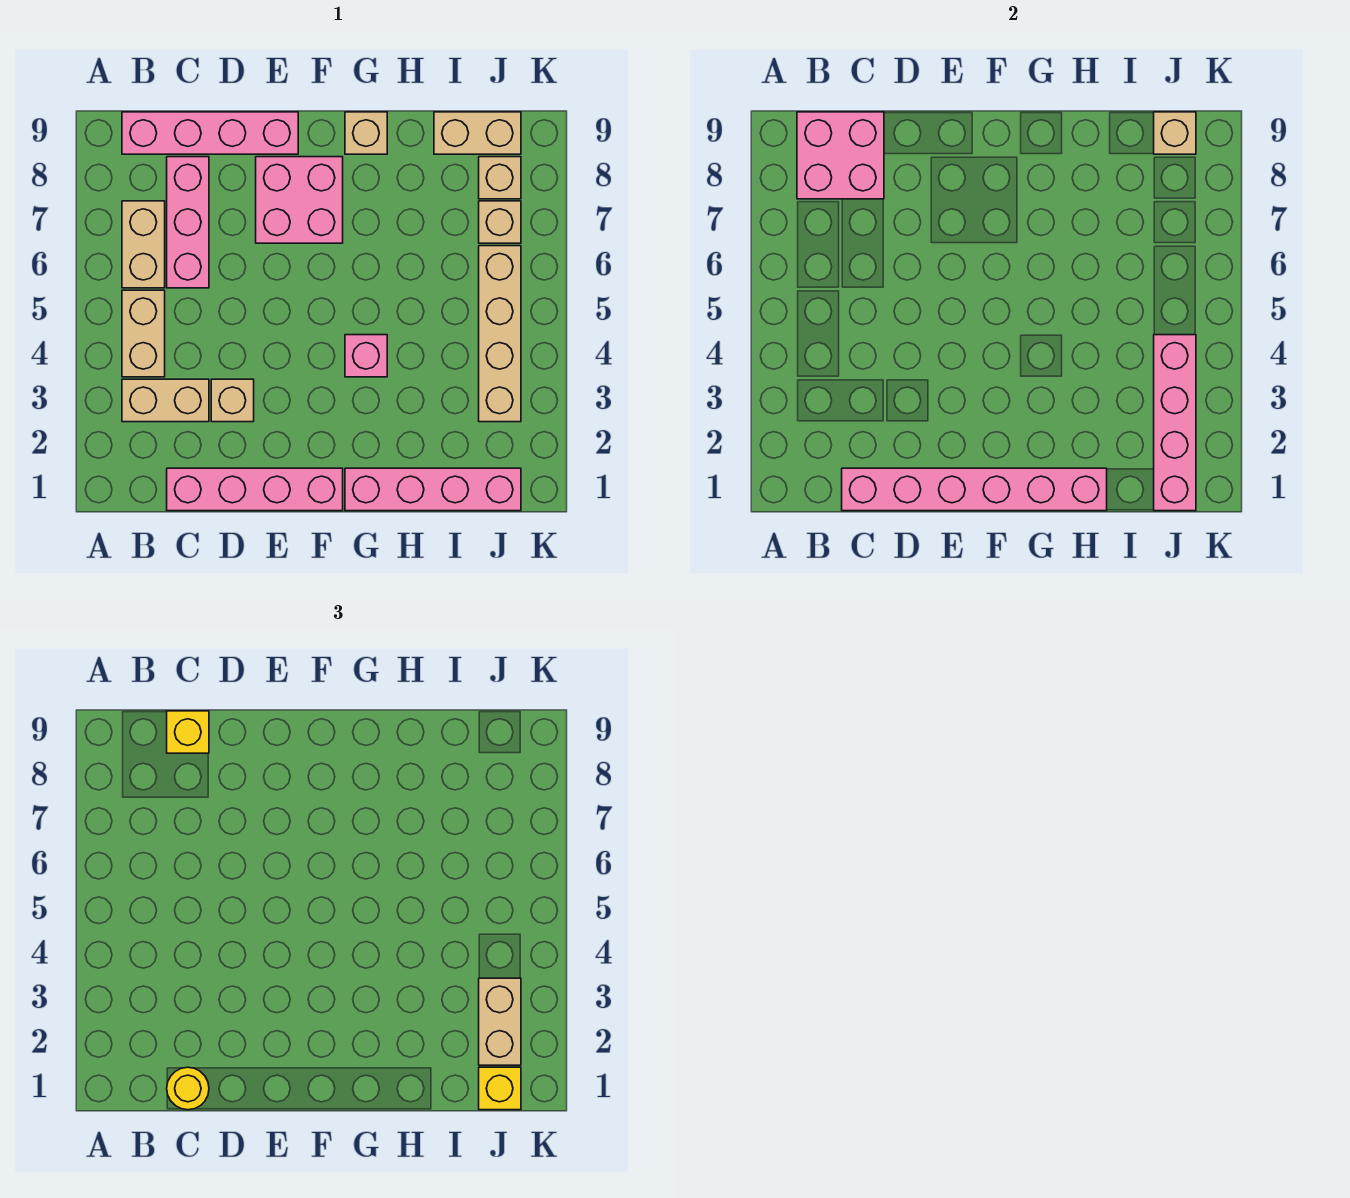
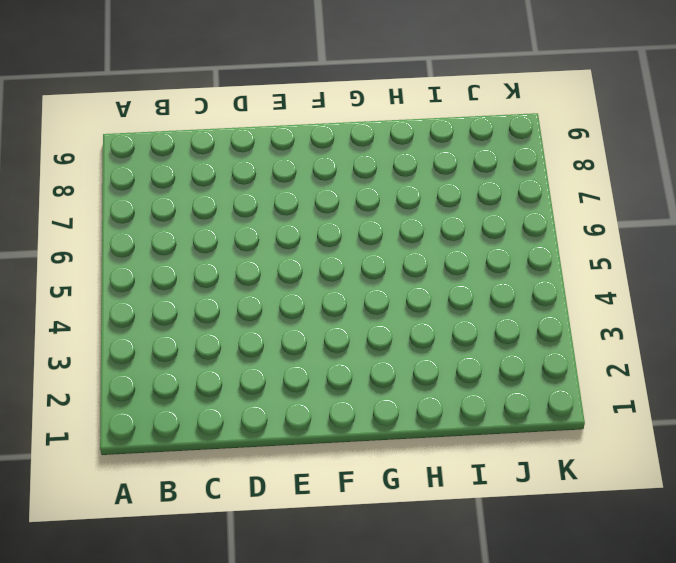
none -> tan brick B3:C3 level 1
none -> tan brick B4:B5 level 1
none -> tan brick B6:B7 level 1

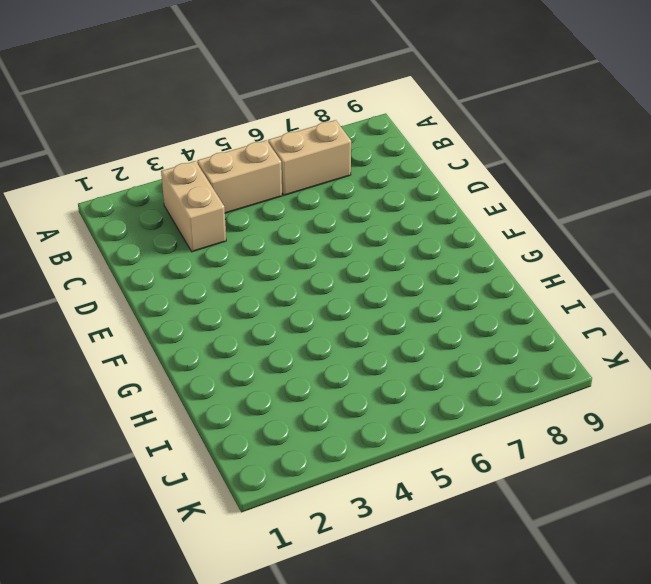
none -> pink brick B9:E9 level 1
none -> pink brick C1:F1 level 1
none -> pink brick C6:C8 level 1

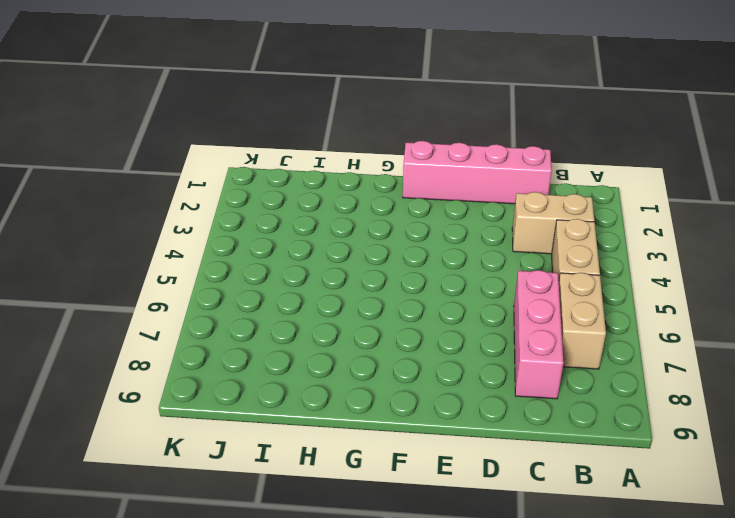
none -> pink brick B9:E9 level 1
none -> tan brick D3 level 1
none -> pink brick E7:F8 level 1

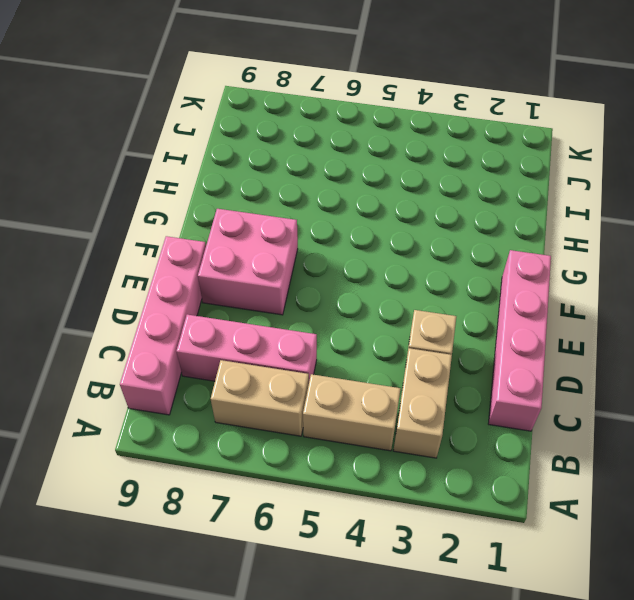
none -> pink brick G1:J1 level 1
none -> pink brick G4 level 1
none -> tan brick G9 level 1

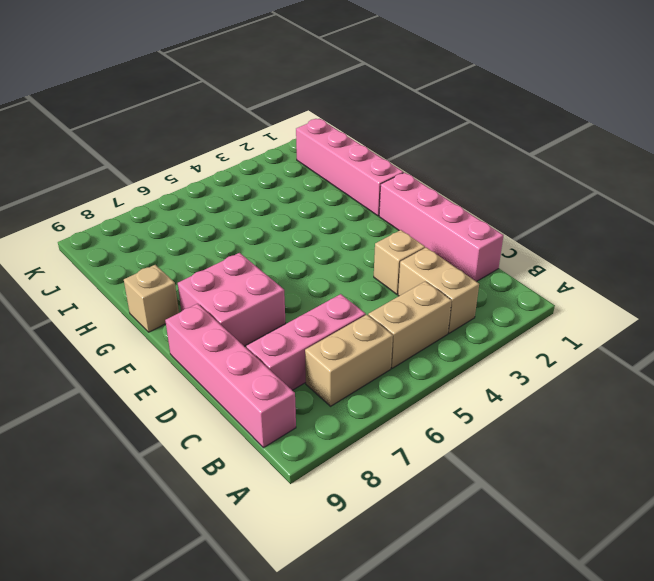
none -> pink brick G4 level 1
none -> tan brick I9:J9 level 1
none -> tan brick J3:J6 level 1

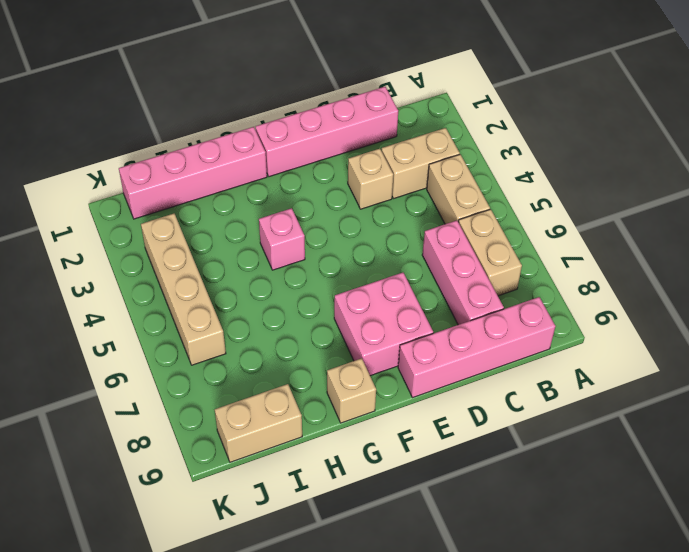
none -> tan brick J7 level 1
none -> tan brick J8 level 1
none -> pink brick B8:C9 level 2

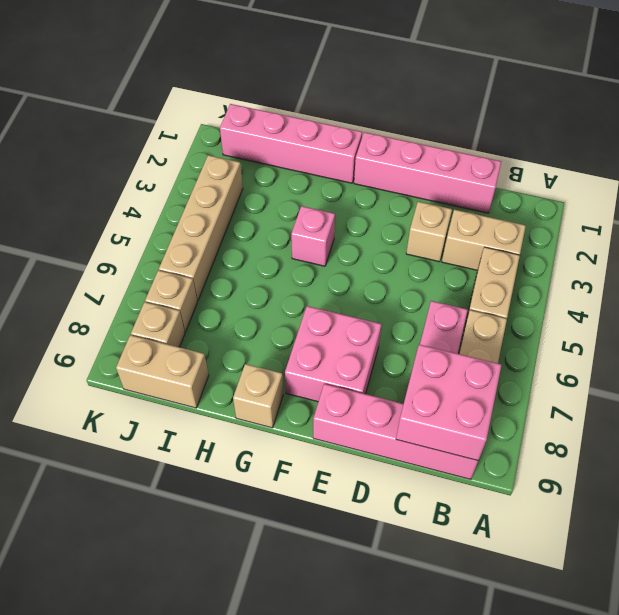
none -> pink brick C1:H1 level 2
none -> pink brick J1:J4 level 2
none -> tan brick J9 level 2

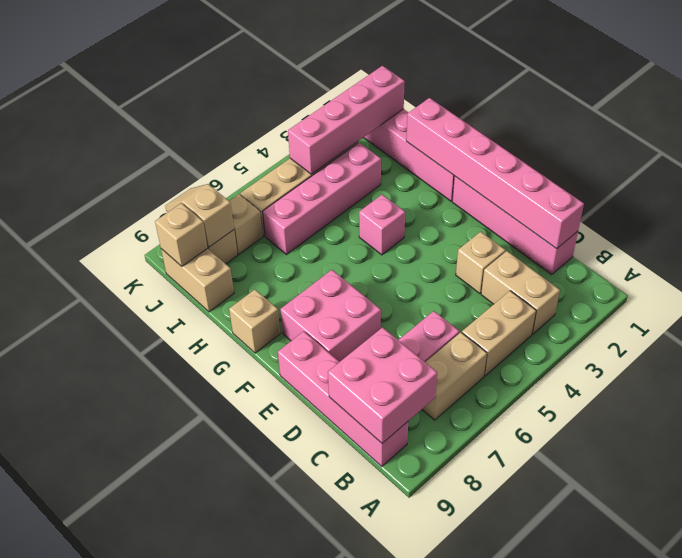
pink brick I3:I6 level 1 -> none
tan slope J8:K8 level 2 top J -> none
none -> yellow round brick C1 level 3
none -> yellow brick C9 level 3
none -> yellow brick J1 level 3

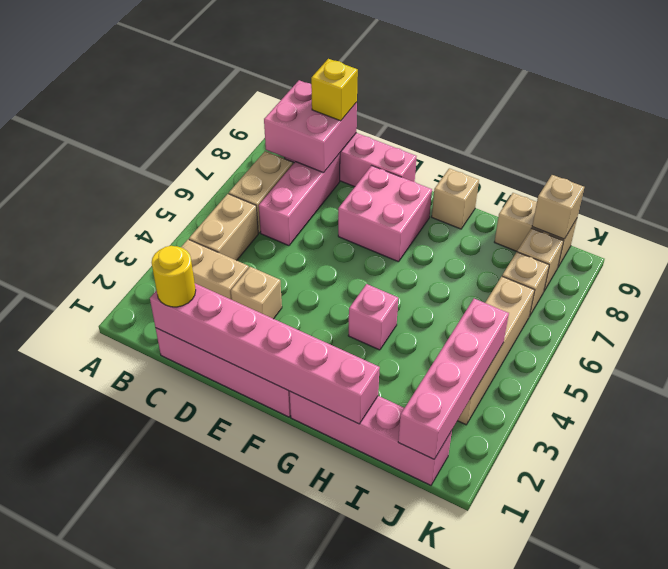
none -> yellow brick J1 level 3
none -> tan brick J2:J3 level 3

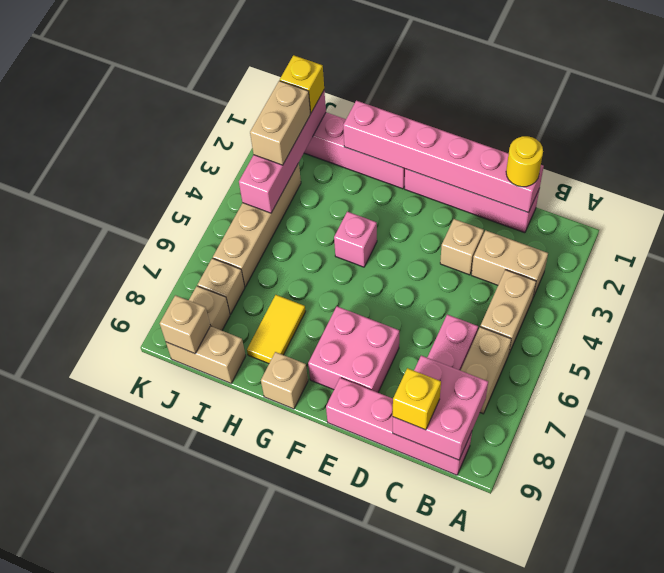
yellow tile H7:H8 level 1 -> none

